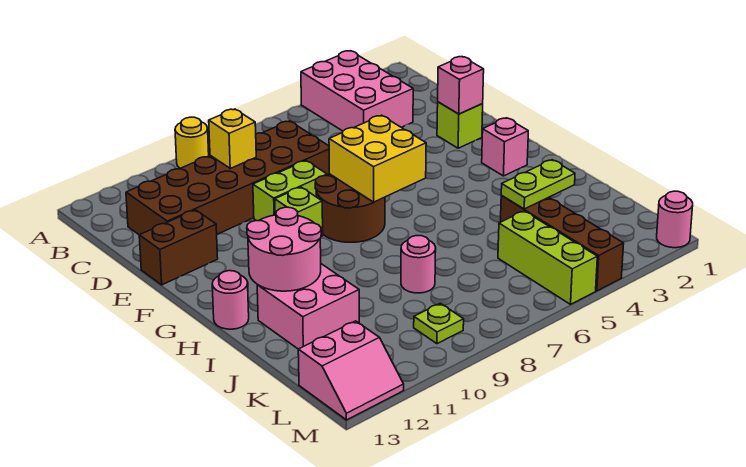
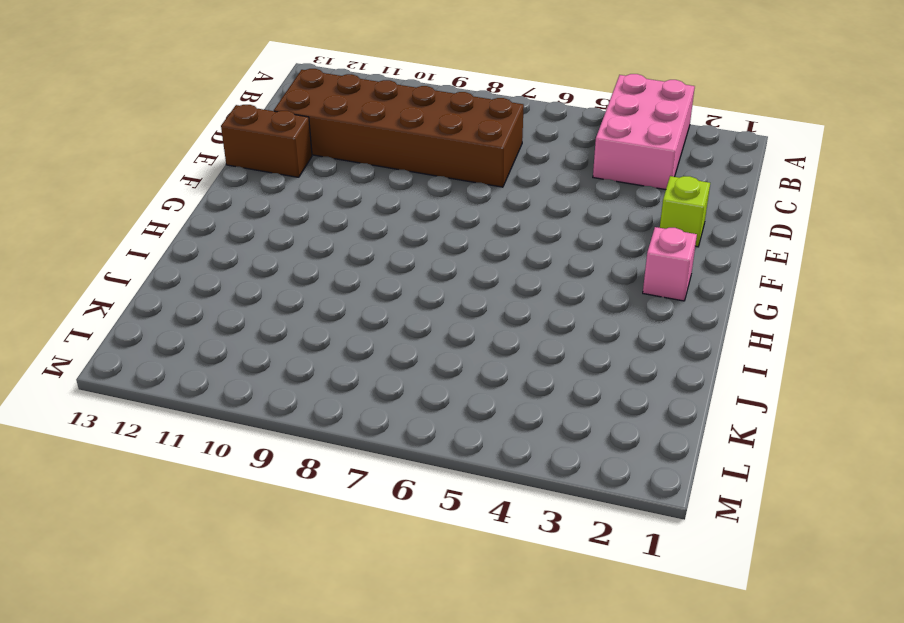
none -> yellow round brick A9 level 1
none -> lime brick E8:E9 level 1
none -> brown round brick F7:G8 level 1

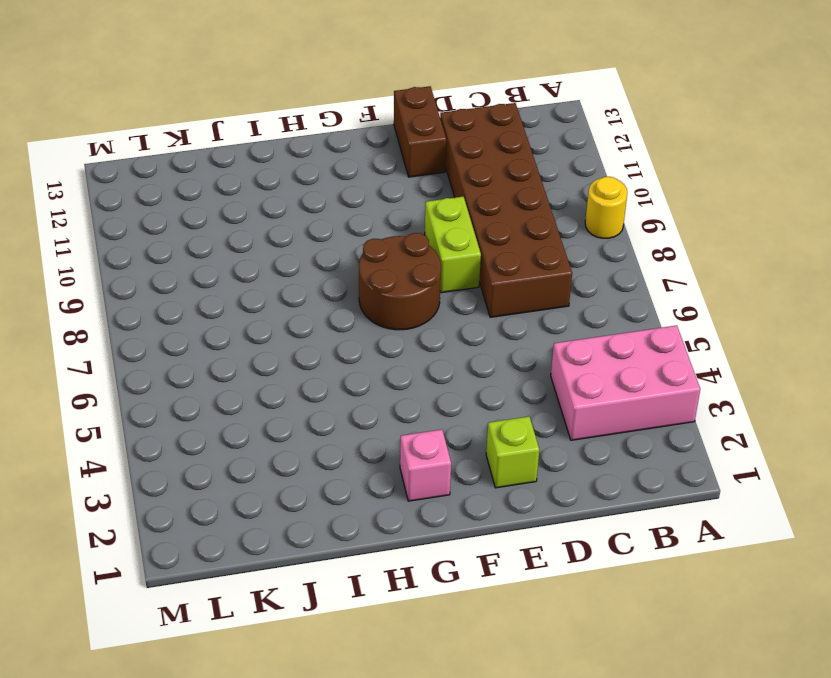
none -> lime brick F9 level 1
none -> pink round brick H13 level 1
none -> pink brick I11:J12 level 1

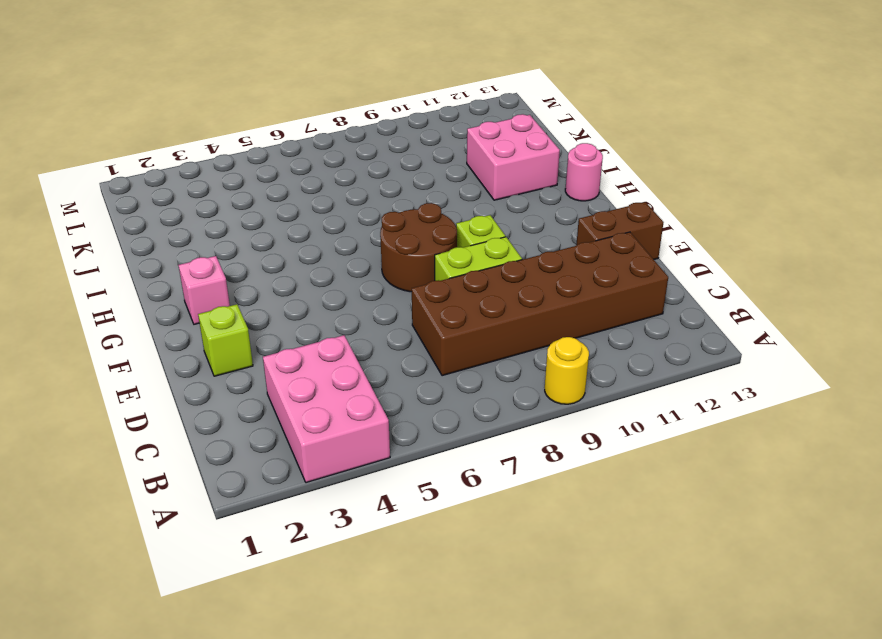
none -> brown brick J4:M4 level 1
none -> pink round brick J8 level 1
none -> lime brick K5:M5 level 1

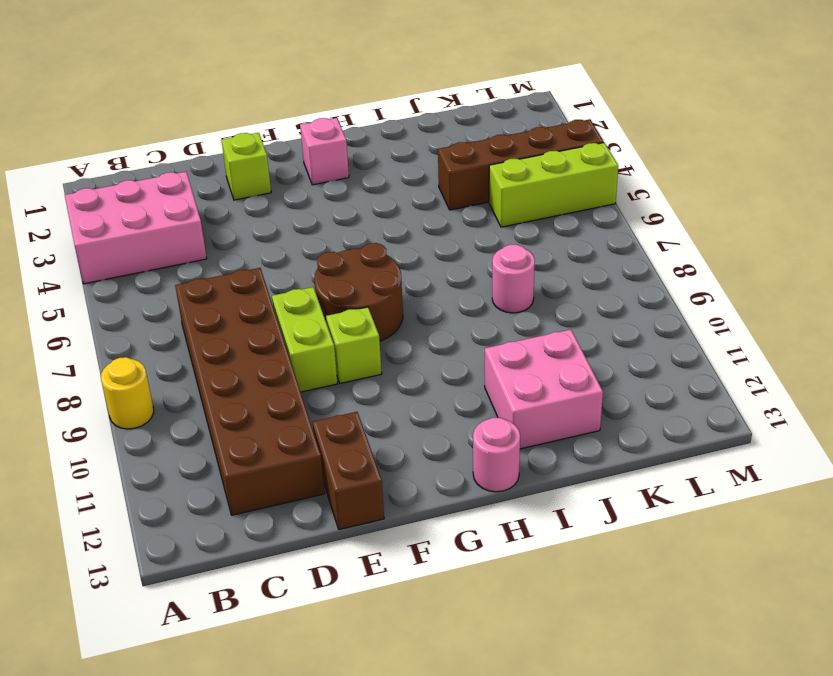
none -> lime plate L9 level 1
none -> pink slope L12:M13 level 1 top L
none -> pink round brick M1 level 1

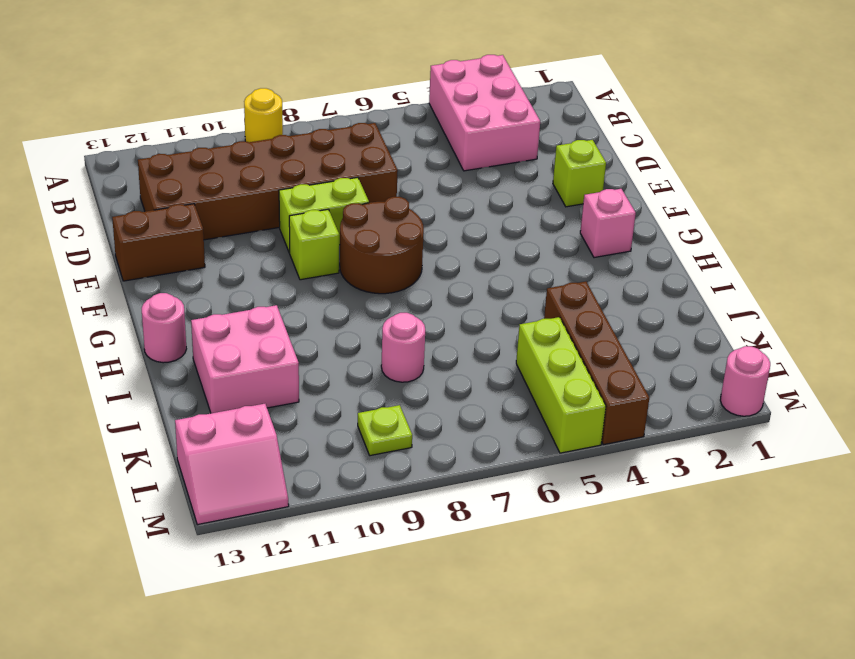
none -> yellow brick C9 level 2
none -> pink brick E2 level 2
none -> yellow brick F6:G7 level 2

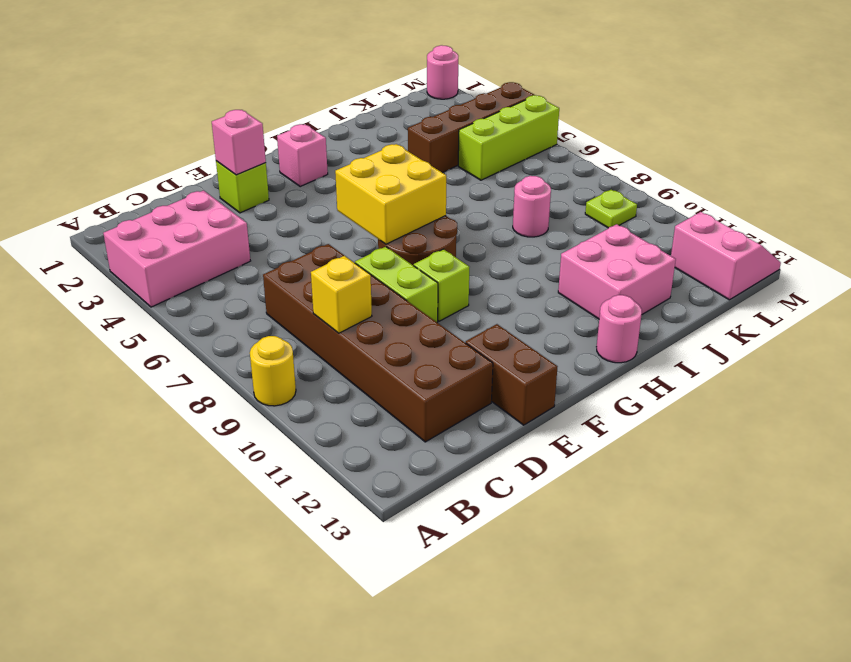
none -> pink round brick H11:I12 level 2
none -> lime plate J3:J4 level 2

